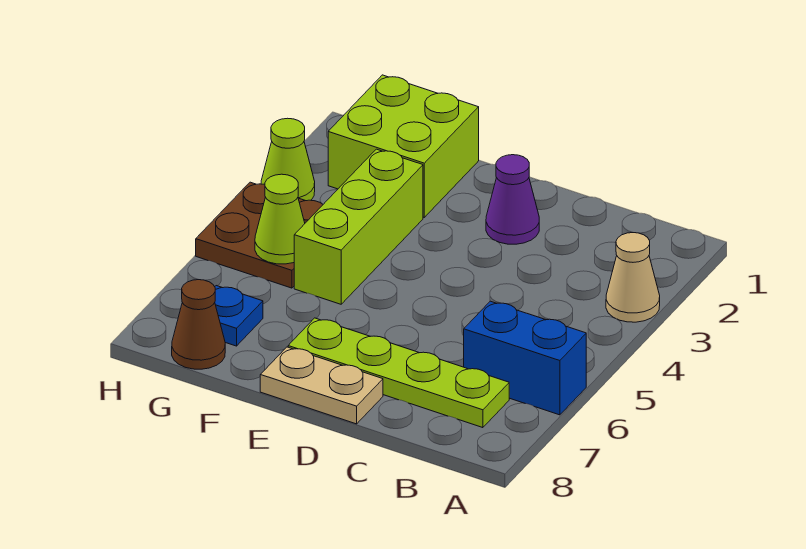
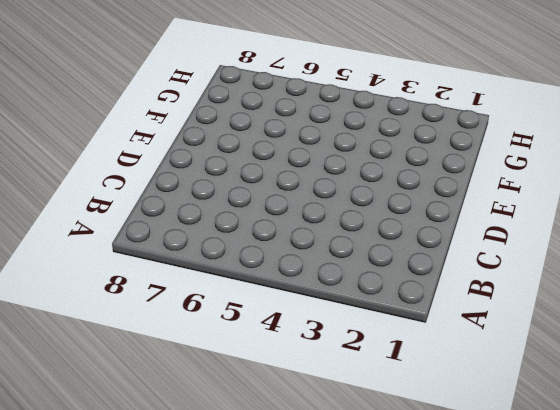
none -> tan cone A3 level 1
none -> blue brick A6:B6 level 1
none -> lime plate B7:E7 level 1

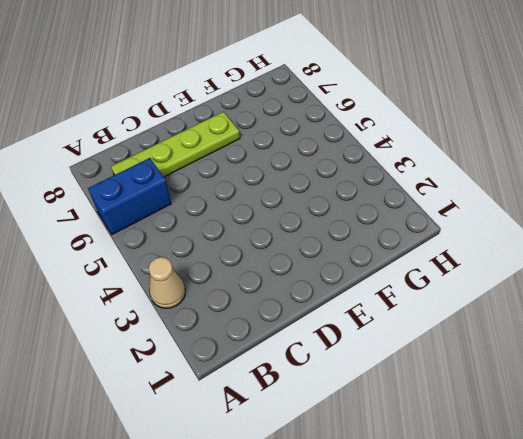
none -> purple cone D2 level 1
none -> tan plate D8:E8 level 1
none -> lime brick F1:G2 level 1

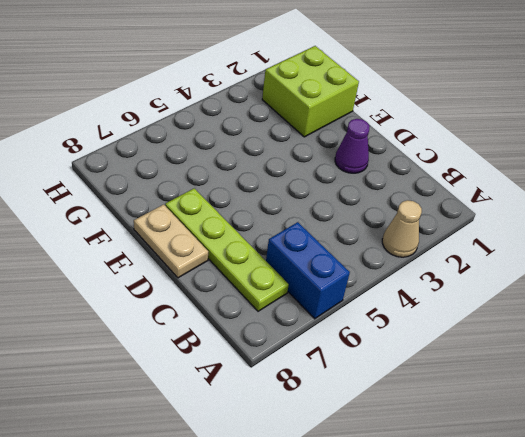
none -> lime brick F3:F5 level 1
none -> brown plate G4:H5 level 1
none -> blue plate G7 level 1

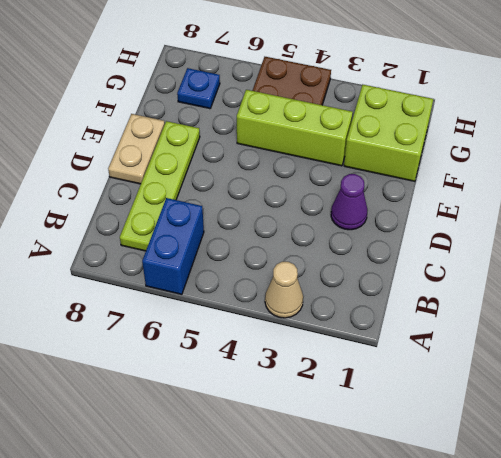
none -> brown cone G8 level 1
none -> lime cone H3 level 1
none -> lime cone G5 level 2

